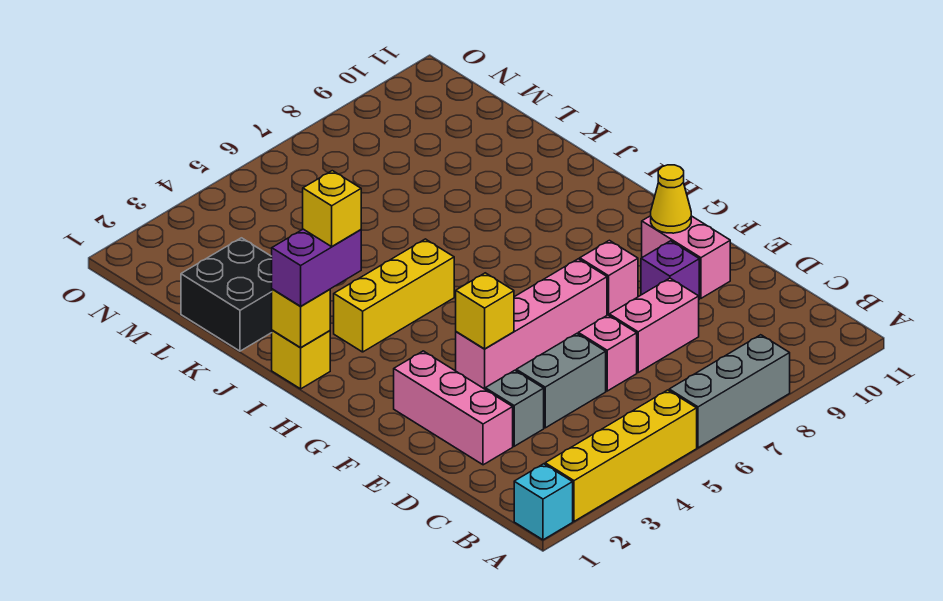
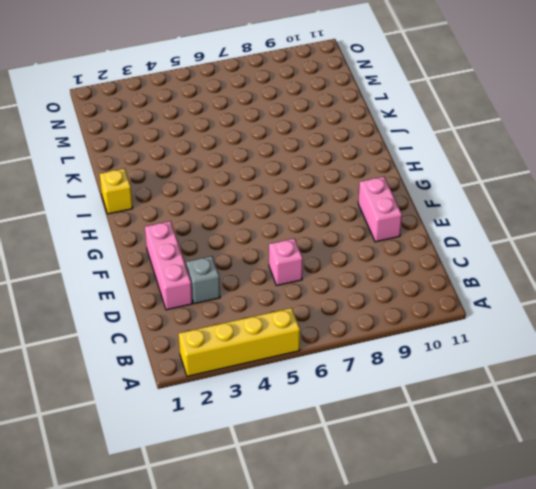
none -> cyan brick A1 level 1
none -> grey brick A6:A8 level 1
none -> grey brick D4:D5 level 1

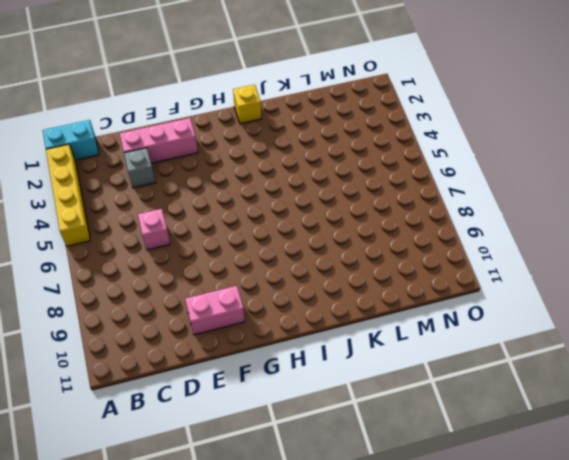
cyan brick A1:B1 level 1 -> cyan brick A1 level 1
none -> grey brick A6:A8 level 1
none -> grey brick D4:D5 level 1
none -> pink brick D7:D8 level 1

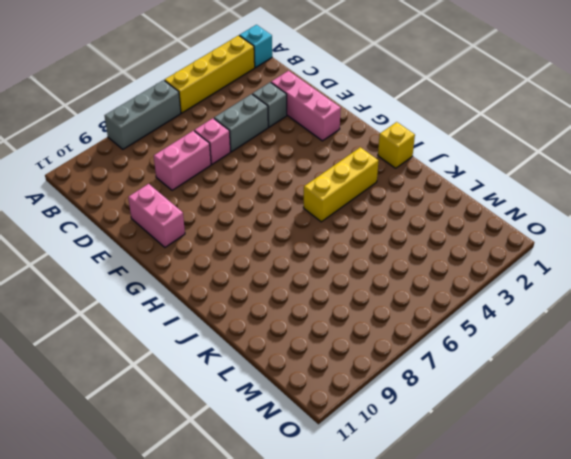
none -> purple brick E9 level 1
none -> pink brick F4:F7 level 1
none -> pink brick F8 level 1

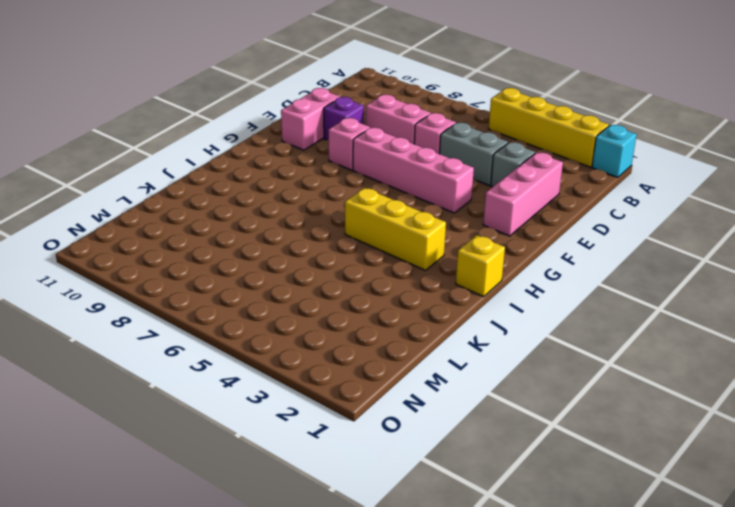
none -> grey brick A6:A8 level 1
none -> black brick K1:L2 level 1
none -> yellow brick F4 level 2

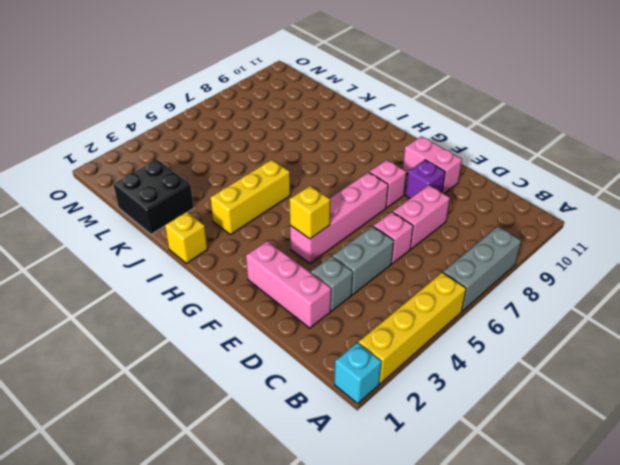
none -> yellow cone F10 level 2
none -> yellow brick I1 level 2
none -> purple brick I1:I2 level 3

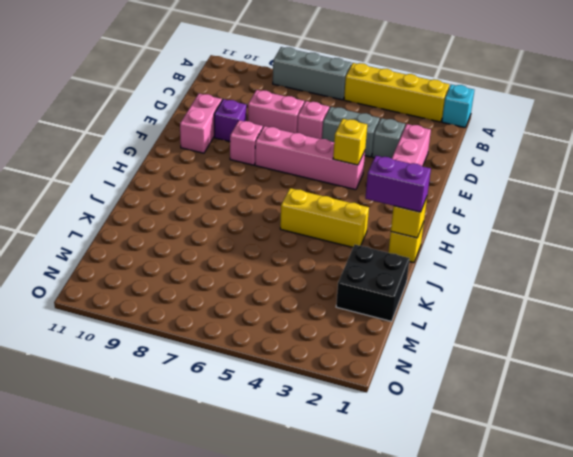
none -> yellow cone F10 level 2
none -> yellow brick I2 level 4

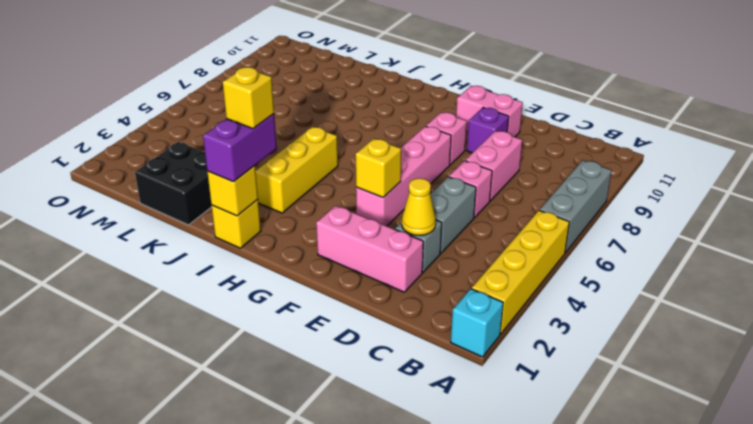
yellow cone D3 level 2 -> yellow cone F10 level 2

